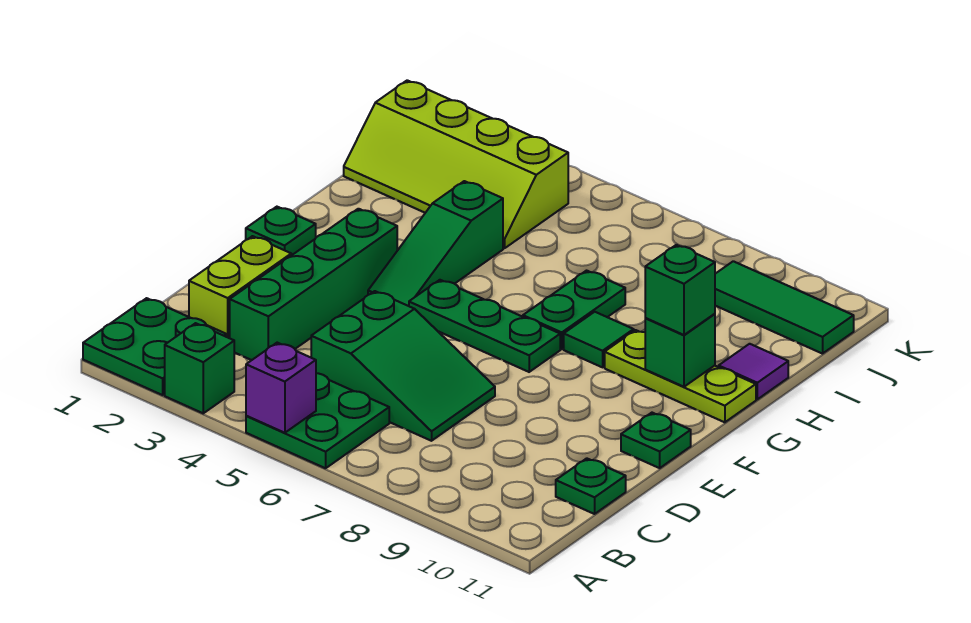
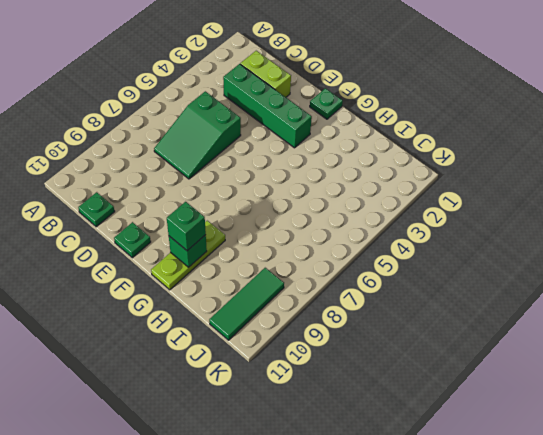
none -> green plate A1:B2 level 1
none -> green brick A3 level 1
none -> green plate A5:B6 level 1

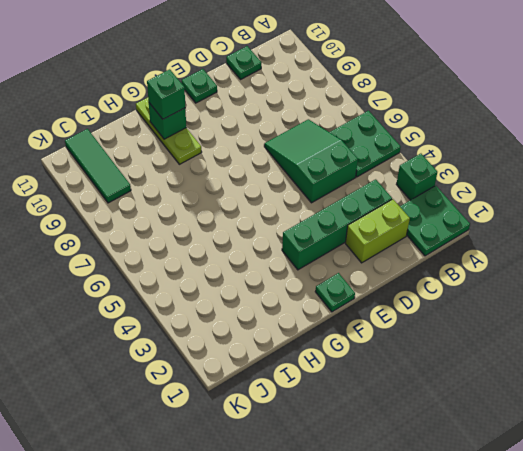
none -> green slope F4:H4 level 1 top H
none -> green plate F5:F7 level 1
none -> green plate G7:H7 level 1

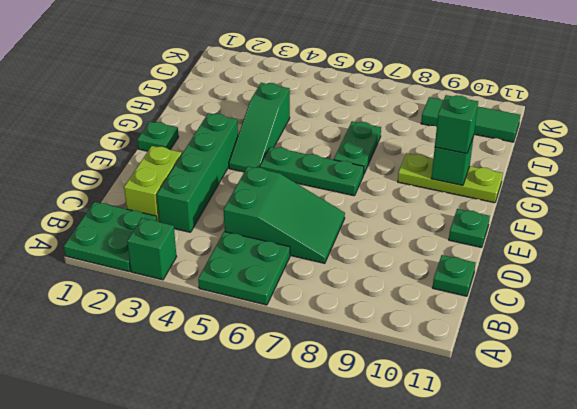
none -> green tile G8 level 1
none -> purple tile H11 level 1
none -> lime slope I1:J4 level 1 top J

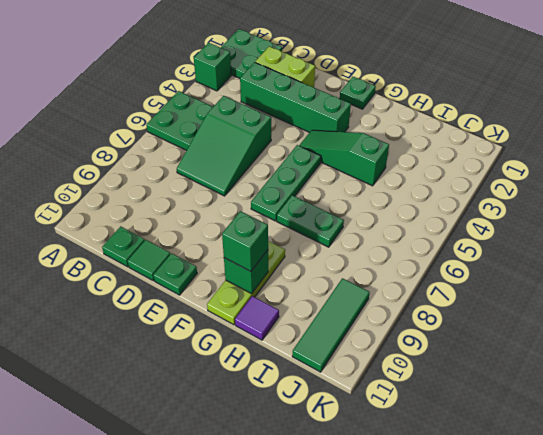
green tile D11 level 1 -> green tile G8 level 1
none -> lime slope I1:J4 level 1 top J
none -> purple brick A5 level 2

